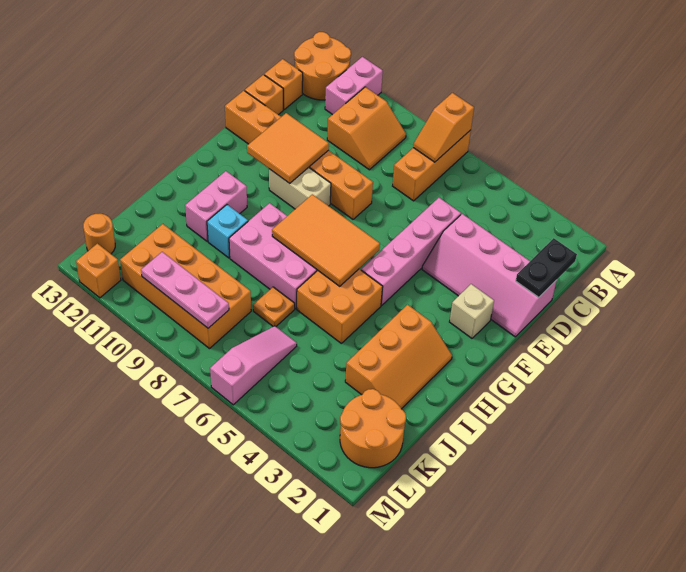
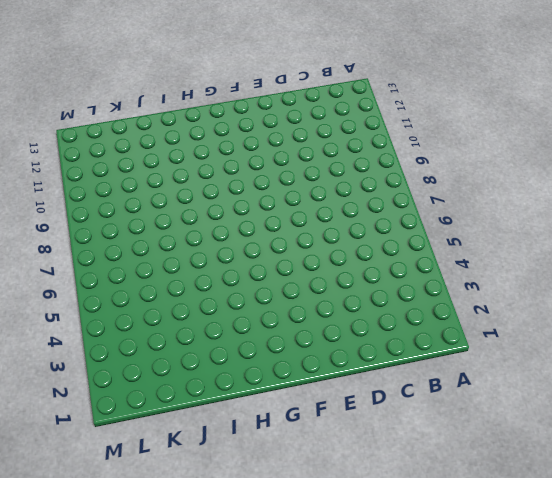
none -> orange brick A7:C7 level 1
none -> pink brick A11:B11 level 1
none -> orange round brick A12:B13 level 1

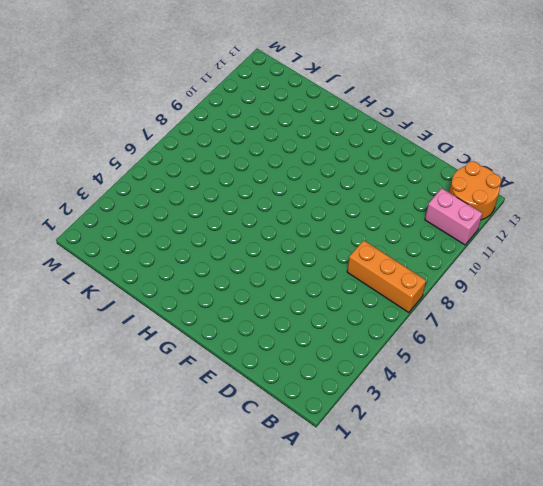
none -> orange slope B9:C10 level 1 top 10
none -> orange brick C13 level 1
none -> pink slope D1:E4 level 1 top D

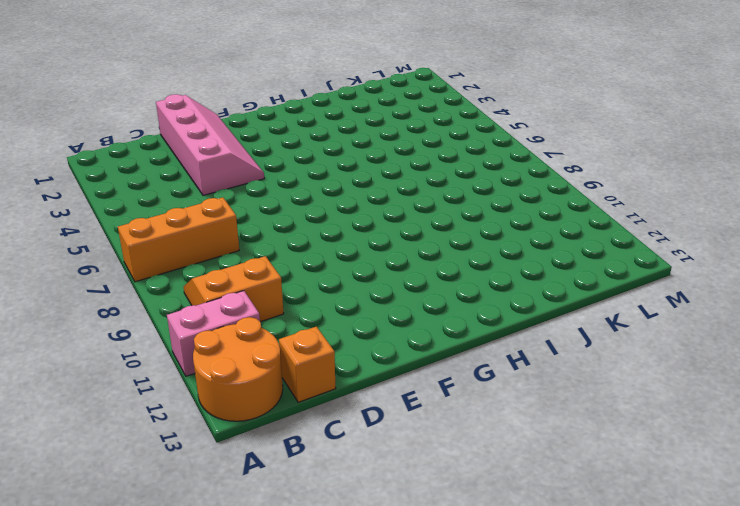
none -> pink brick D5:G5 level 1
none -> orange brick D13 level 1
none -> orange brick E8:E13 level 1

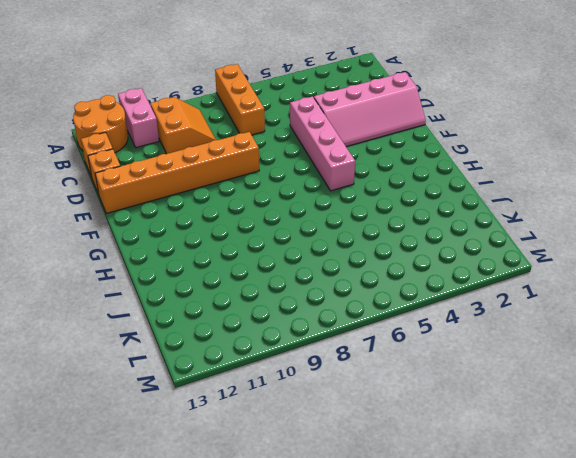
none -> tan brick F2 level 1
none -> tan brick F9:F10 level 1
none -> orange slope H2:J3 level 1 top 3

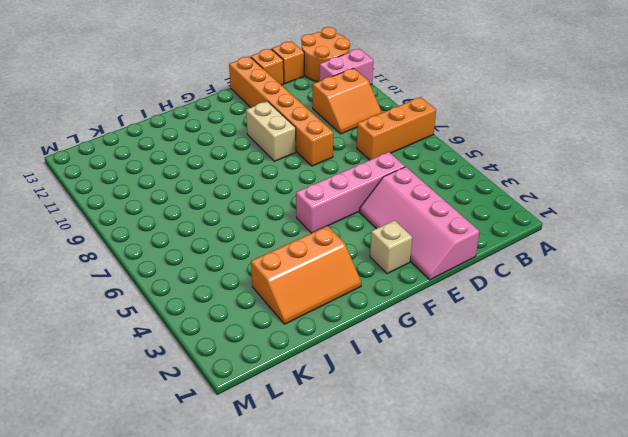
none -> orange brick H5:I6 level 1
none -> pink brick H7:I9 level 1
none -> pink brick H11:I11 level 1

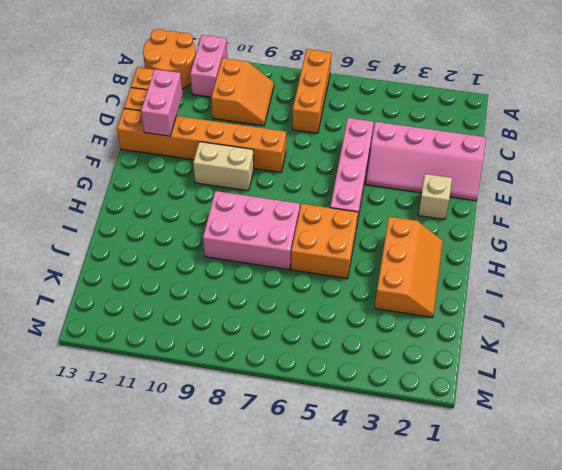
pink brick D12:E12 level 2 -> pink brick H11:I11 level 1
none -> cyan brick I10 level 1
none -> orange plate J7 level 1
none -> orange round brick K1:L2 level 1

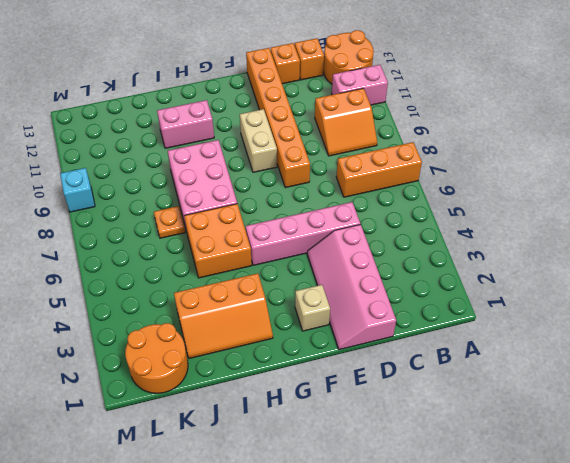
cyan brick M9 level 1 -> cyan brick I10 level 1
none -> pink slope K6:M6 level 1 top M
none -> orange brick K8:L11 level 1
none -> orange round brick L13 level 1

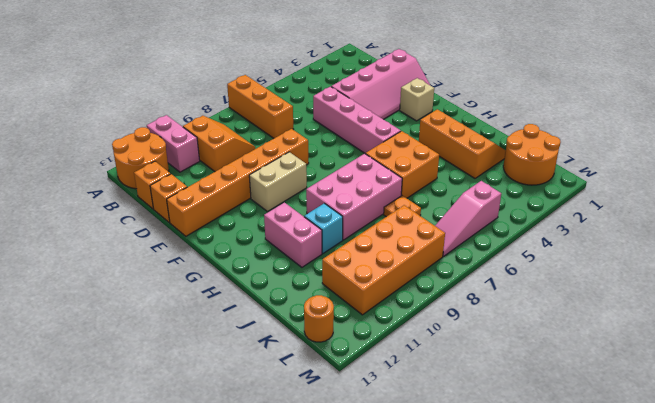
pink slope L5:L7 level 1 top 5 -> pink slope K6:M6 level 1 top M
none -> orange brick M12 level 1
none -> orange slope A7:B7 level 2 top A
none -> black plate C1:D1 level 2

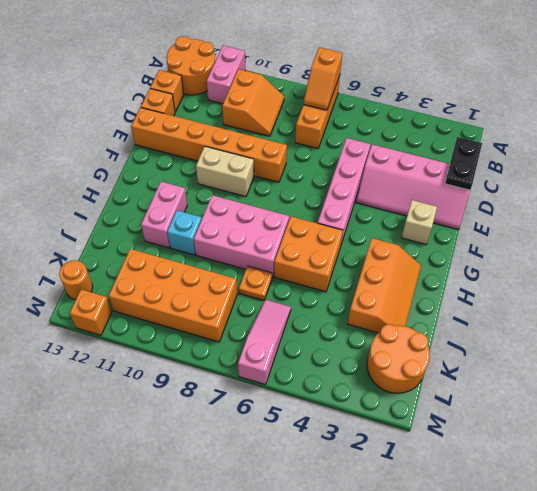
none -> orange tile E10:F11 level 2
none -> orange tile G6:H8 level 2
none -> pink plate L8:L10 level 2

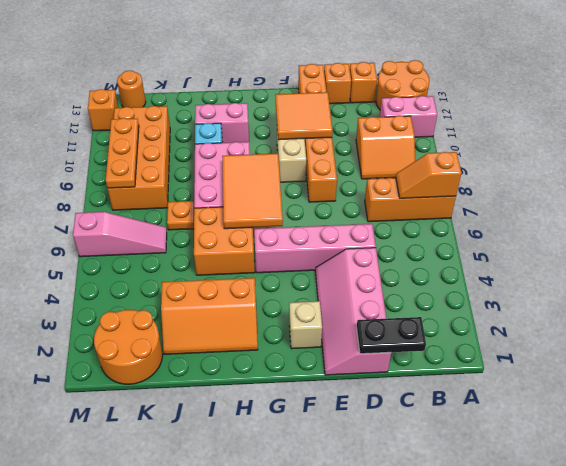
orange plate L8:L10 level 2 -> pink plate L8:L10 level 2

